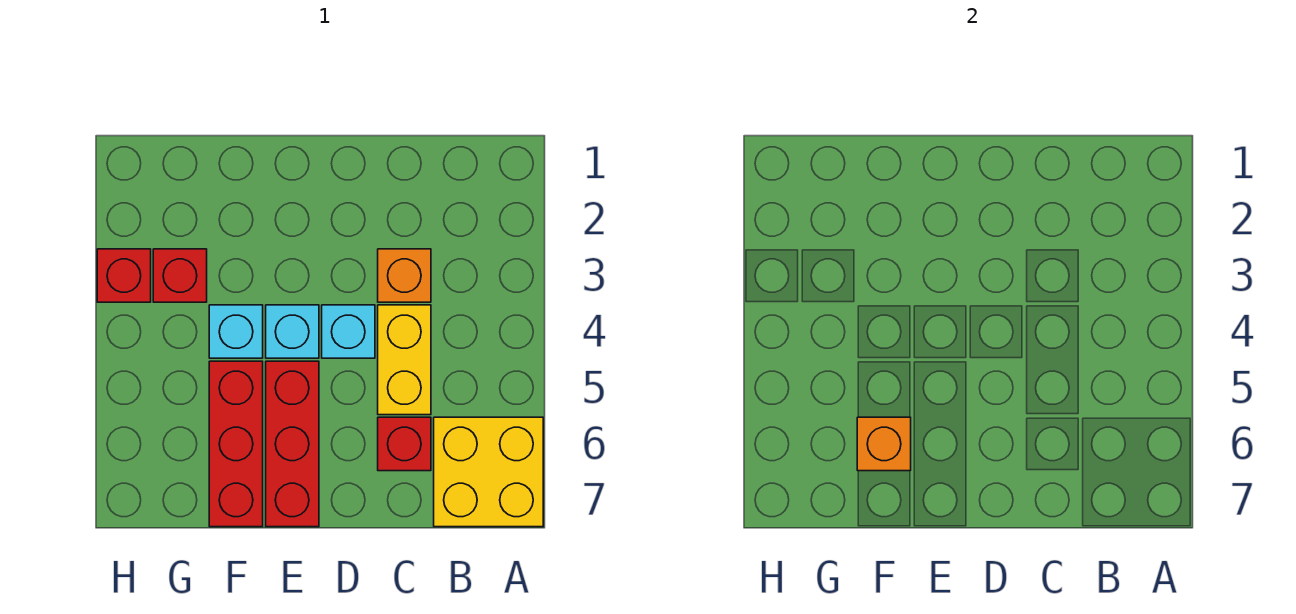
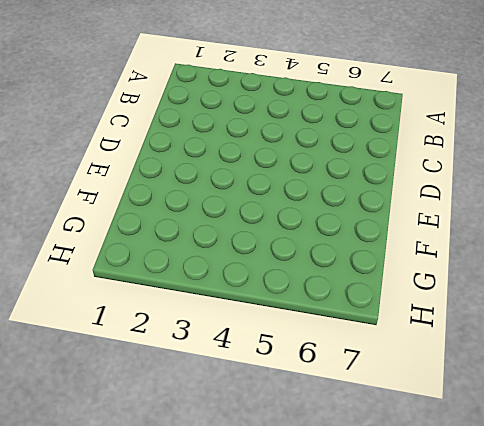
none -> yellow brick A6:B7 level 1
none -> orange brick C3 level 1
none -> yellow brick C4:C5 level 1

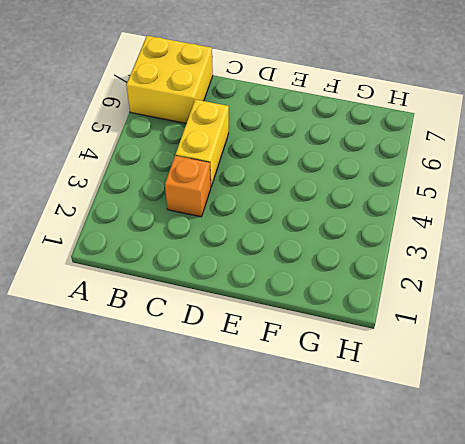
none -> red brick C6 level 1
none -> cyan brick D4 level 1
none -> cyan brick E4 level 1

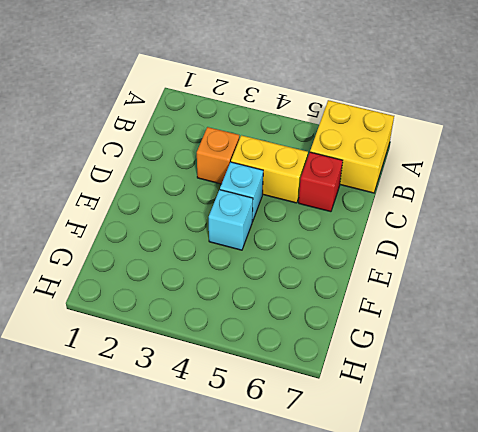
none -> red brick E5:E7 level 1
none -> cyan brick F4 level 1
none -> red brick F5:F7 level 1

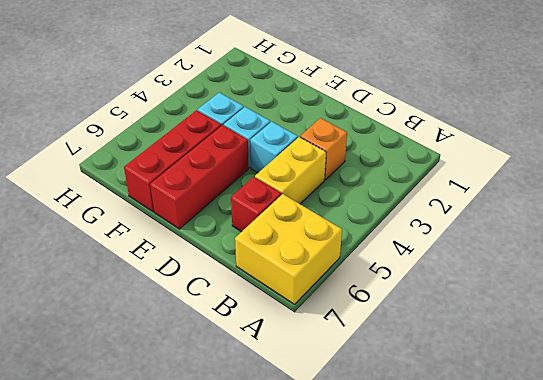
none -> red brick G3 level 1
none -> red brick H3 level 1
none -> orange brick F6 level 2

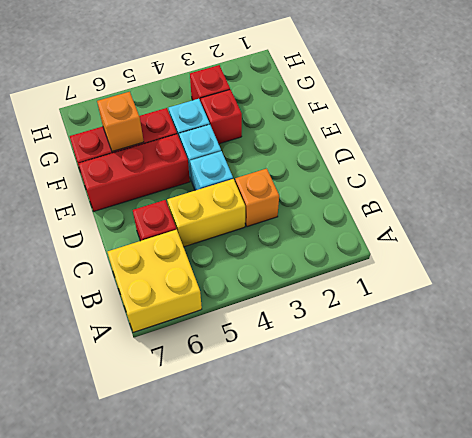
red brick F3 level 1 -> red brick H3 level 1

